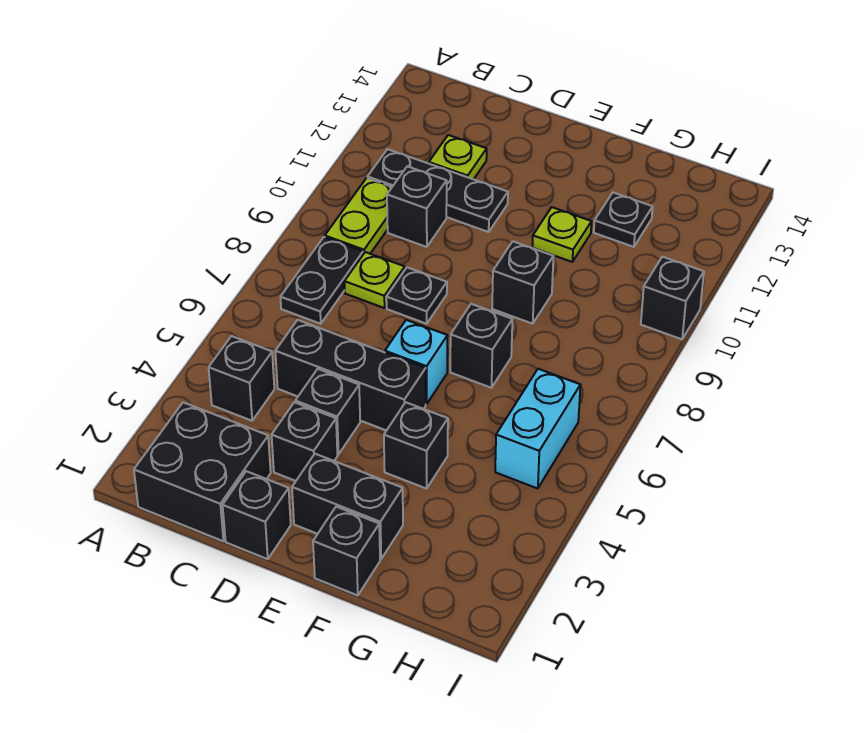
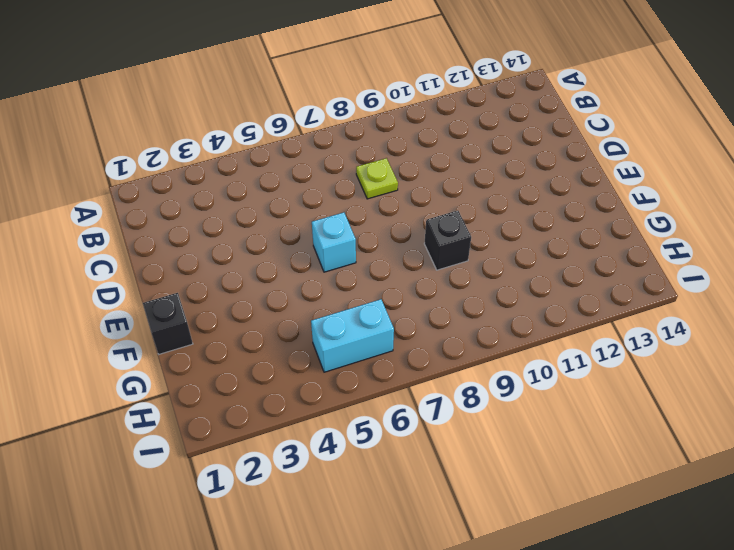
none -> black brick B1:C2 level 1
none -> black brick B4 level 1
none -> black plate B7:B8 level 1

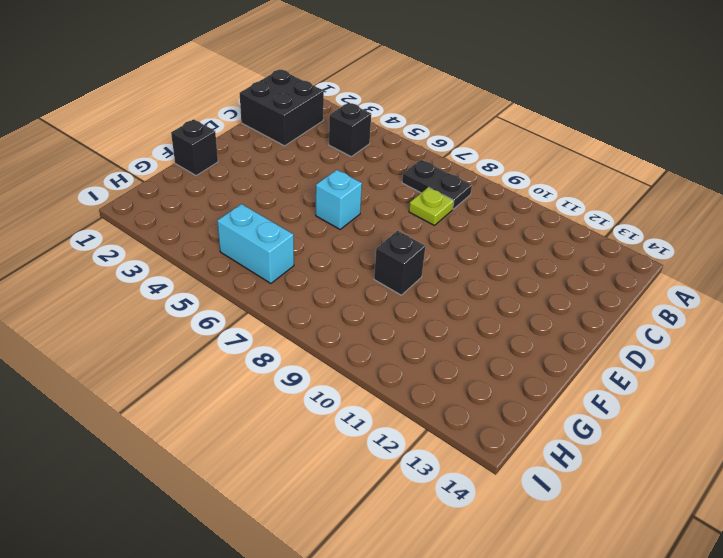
none -> lime plate B9:B10 level 1
none -> black plate B11:D11 level 1
none -> black brick C5:E5 level 1

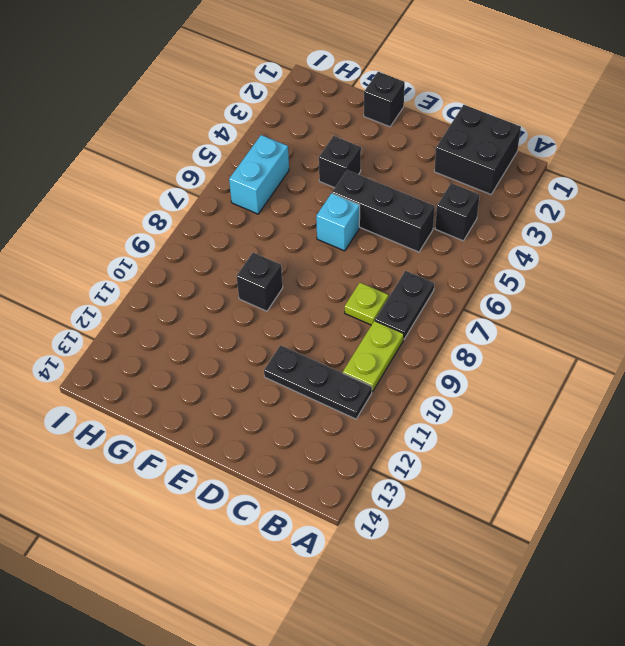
none -> black brick C10 level 1
none -> lime plate C12 level 1
none -> black brick D1 level 1

